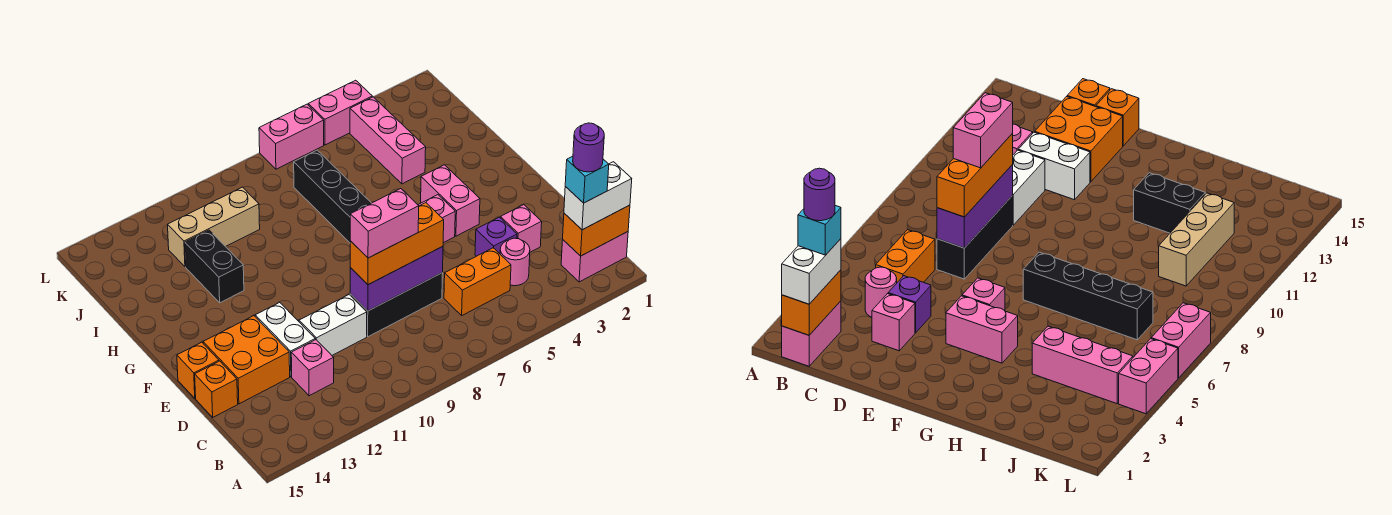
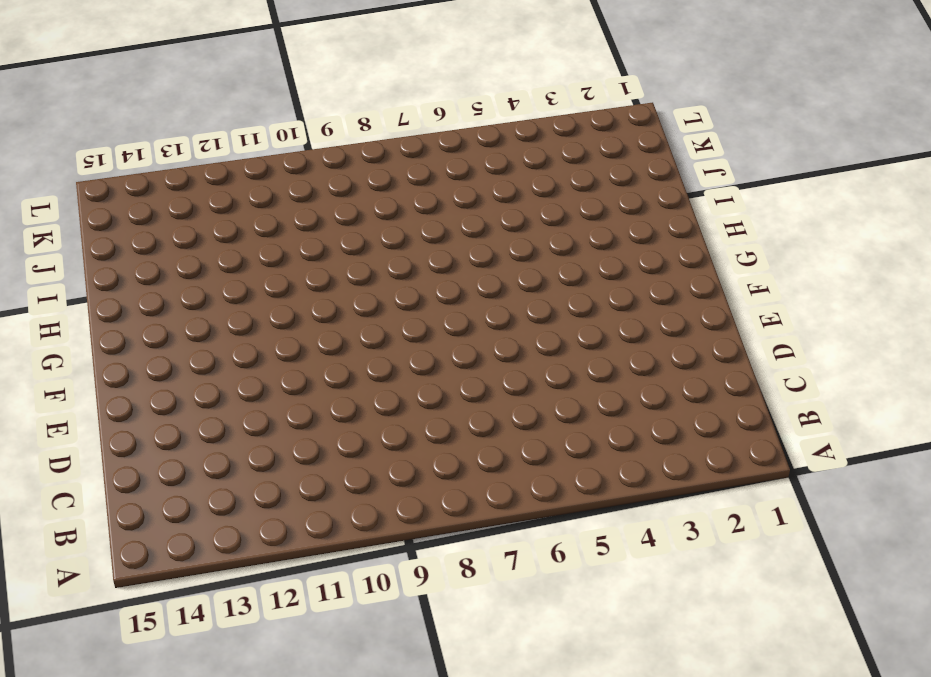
none -> pink brick B1:B2 level 1
none -> pink round brick C4 level 1
none -> orange brick C5:C6 level 1

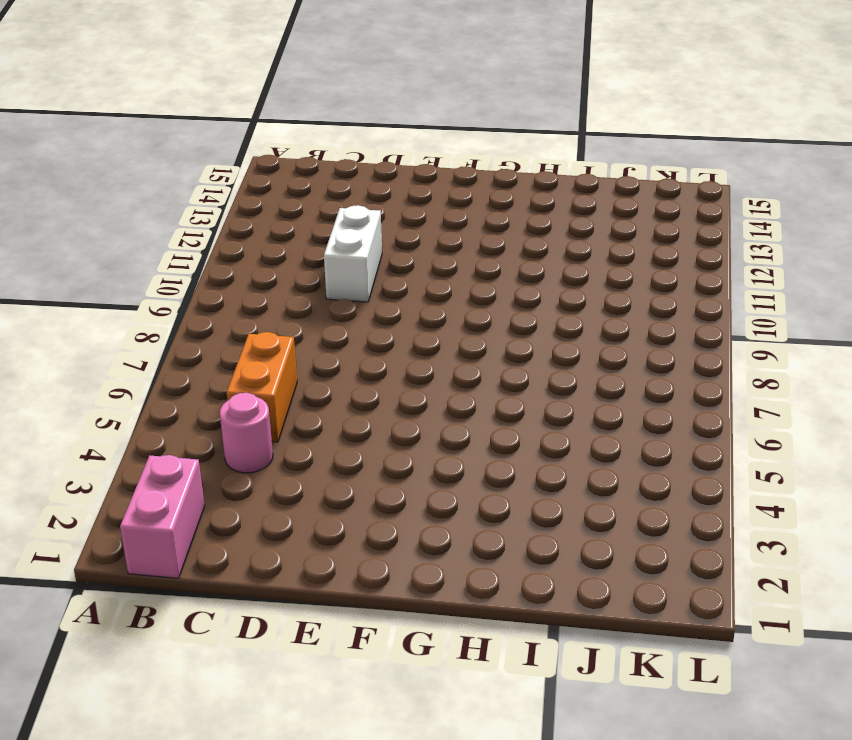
none -> pink brick C12 level 1
none -> pink brick D3 level 1
none -> purple brick D4 level 1

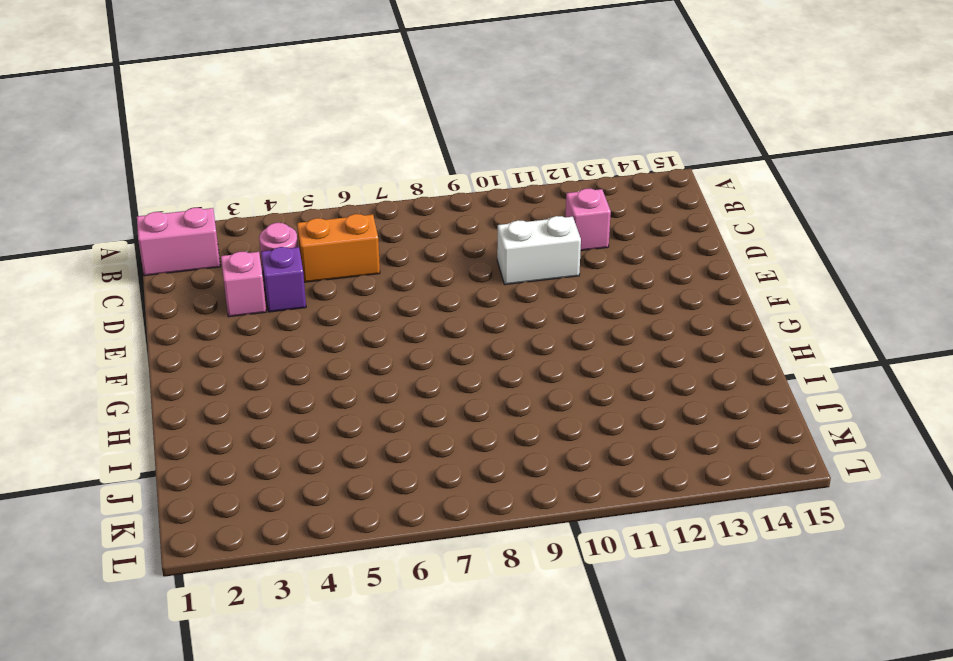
none -> black brick D7:D9 level 1
none -> white brick D12:E12 level 1
none -> orange brick D13:E14 level 1

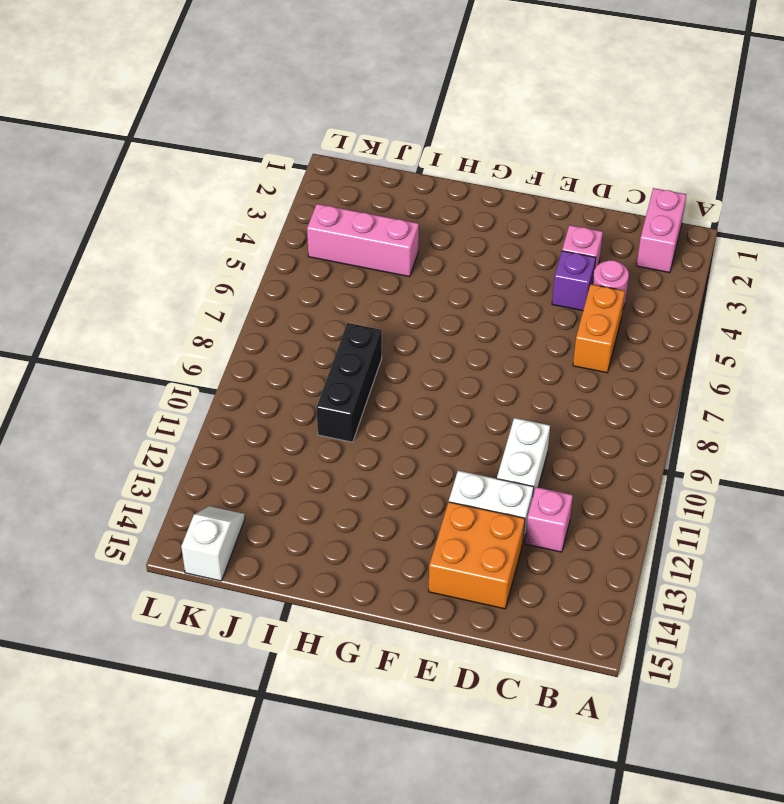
black brick I8:I10 level 1 -> black brick D7:D9 level 1
white slope K14:K15 level 1 top 15 -> none
none -> orange brick D15 level 1
none -> orange brick E15 level 1
none -> pink brick F4:G4 level 1

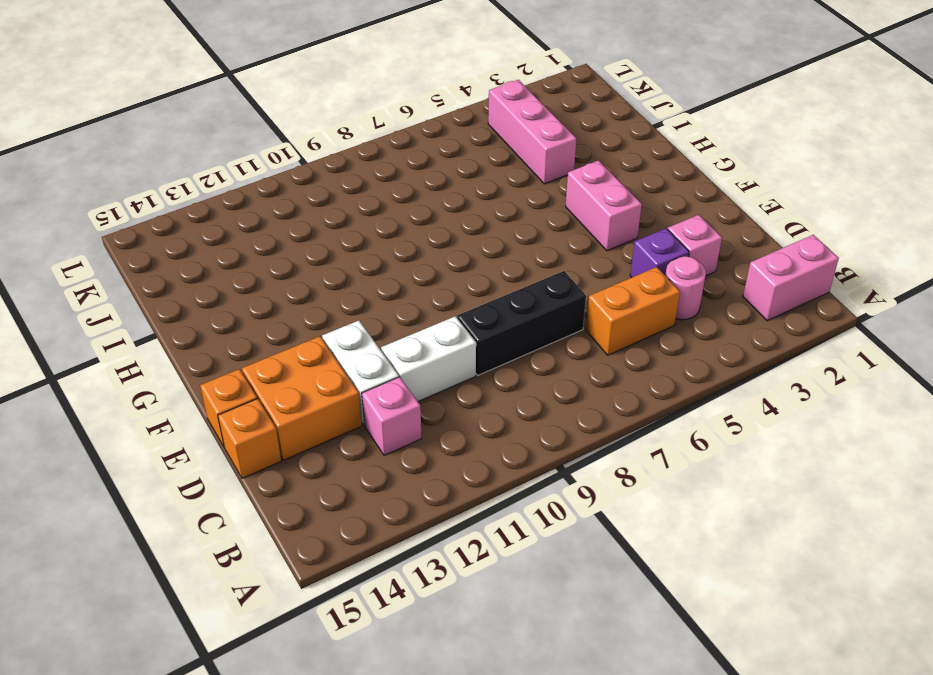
none -> pink brick F5 level 1
none -> black brick G7:J7 level 1
none -> black brick H12:I12 level 1

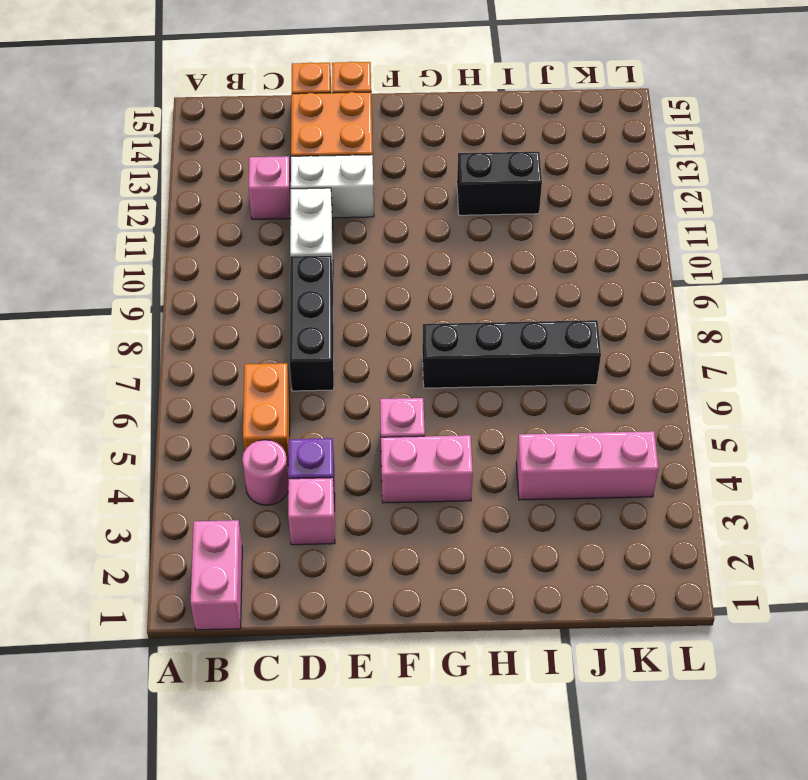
none -> tan brick J10:J12 level 1
none -> pink brick L4:L5 level 1
none -> pink brick L6:L7 level 1

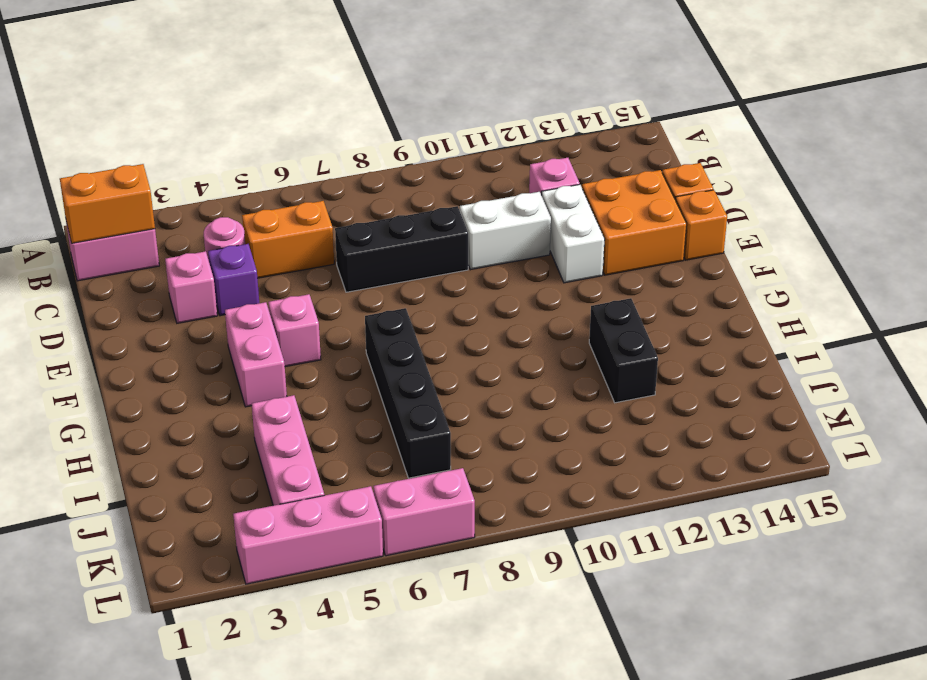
pink brick L3:L5 level 1 -> pink brick L4:L5 level 1
none -> tan brick J10:J12 level 1
none -> purple brick D7:D9 level 2
none -> white brick B1:B2 level 3

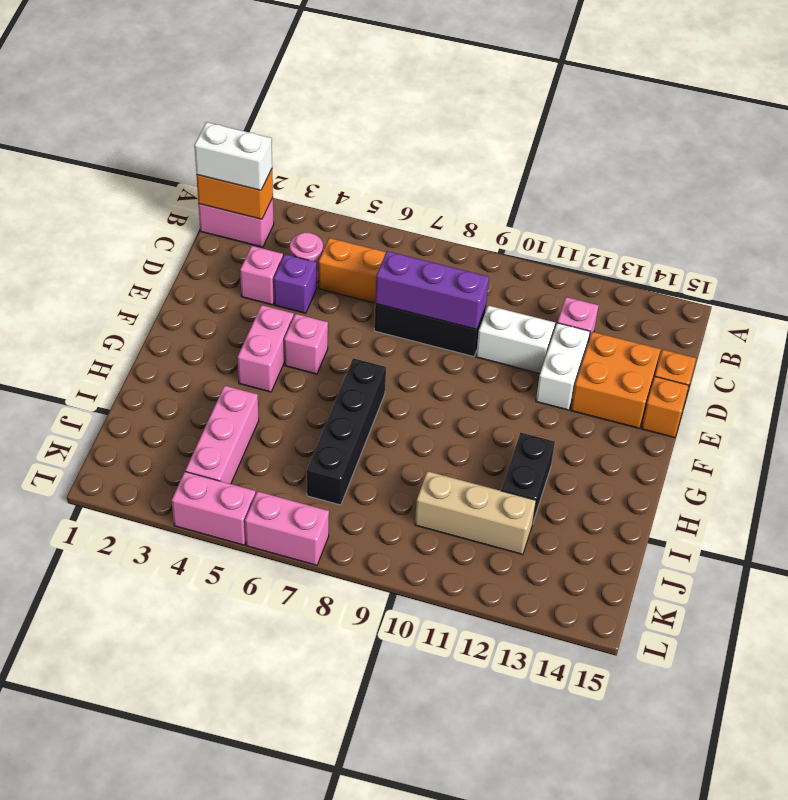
none -> orange brick D7:D9 level 3
none -> cyan brick B2 level 4
none -> pink brick D8:D9 level 4

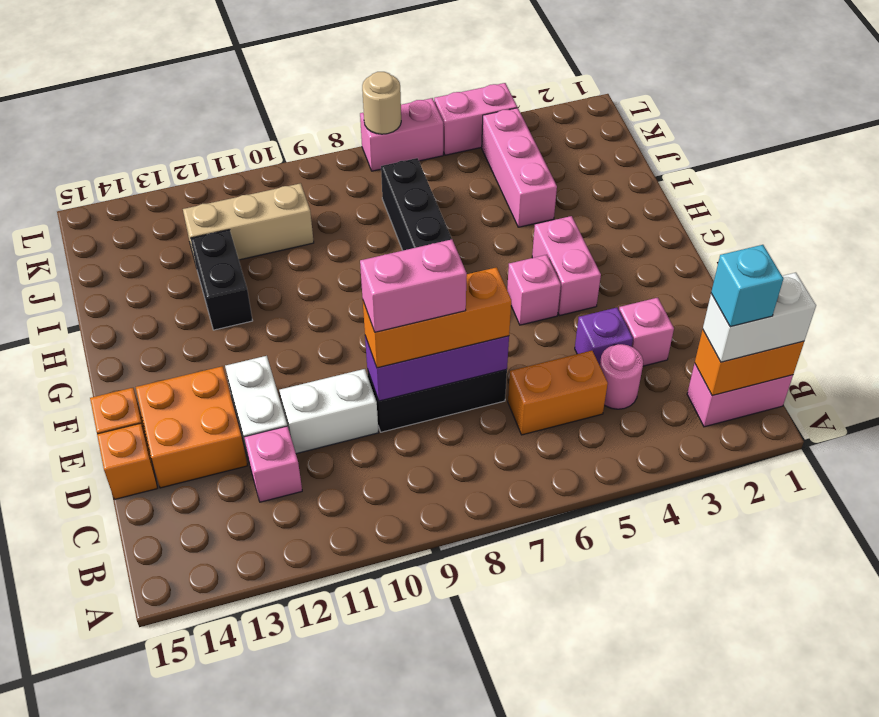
tan round brick L7 level 2 -> none
none -> purple round brick B2 level 5

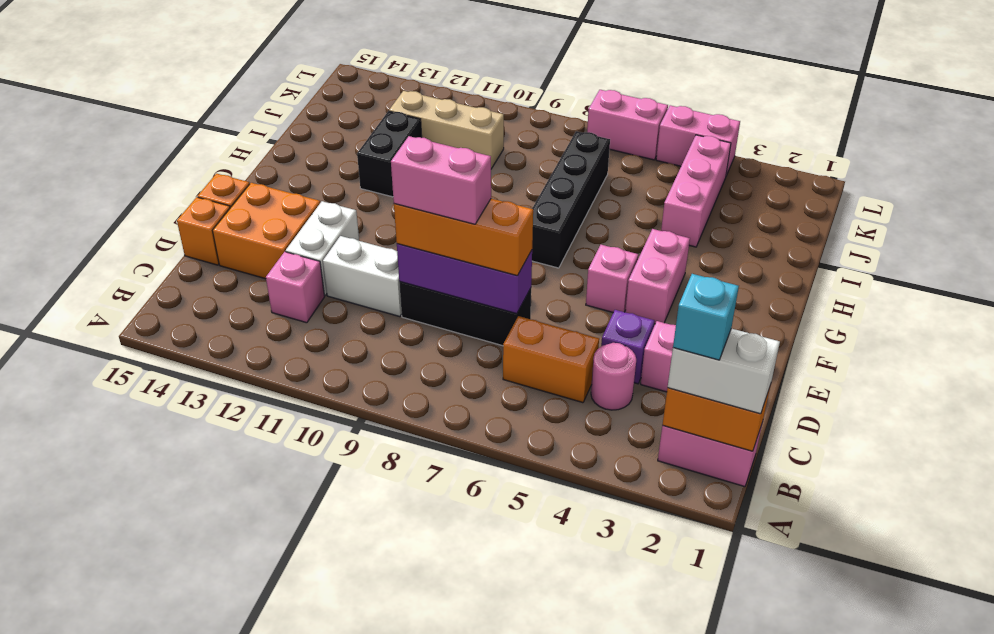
none -> purple round brick B2 level 5

